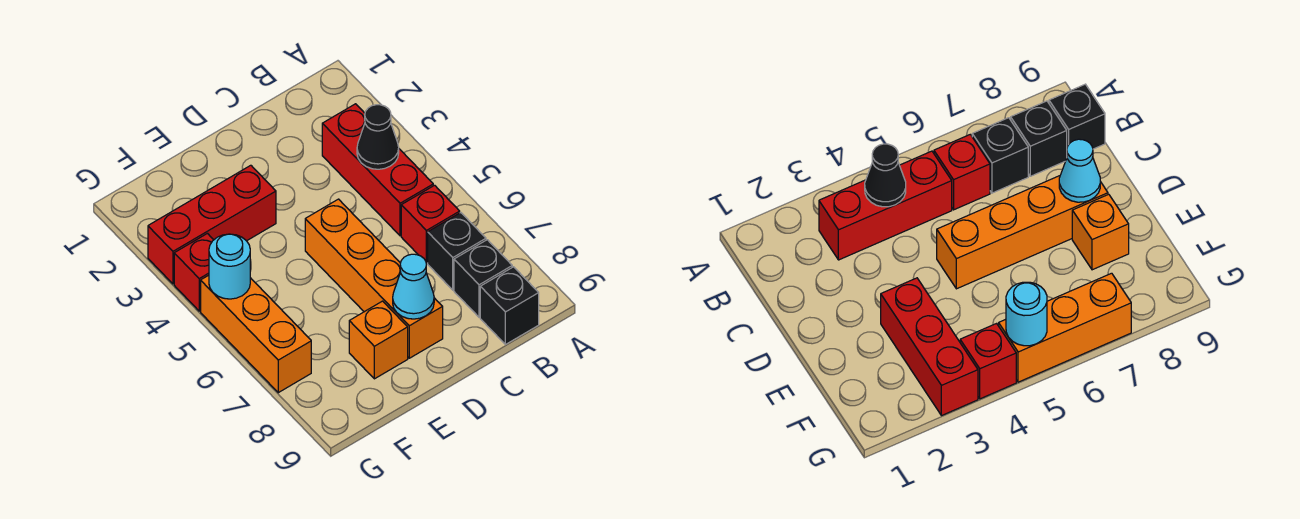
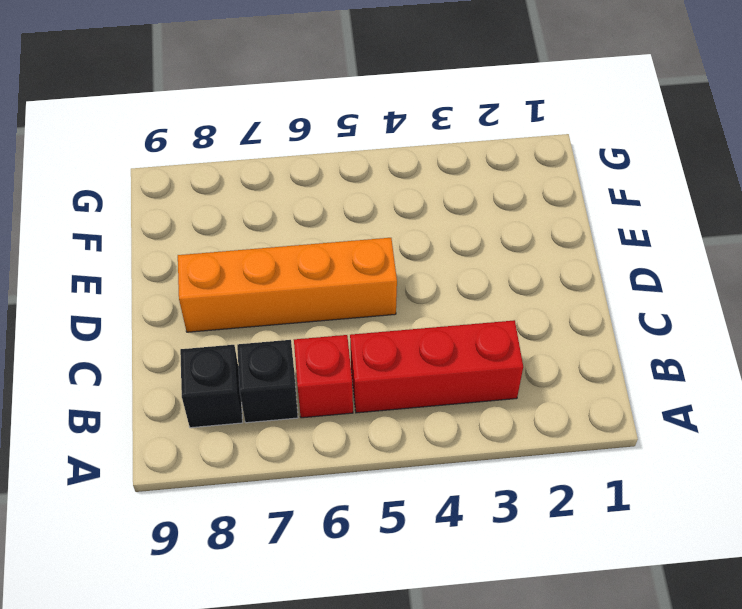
none -> black brick B9 level 1
none -> red brick E3:G3 level 1
none -> orange brick E8 level 1

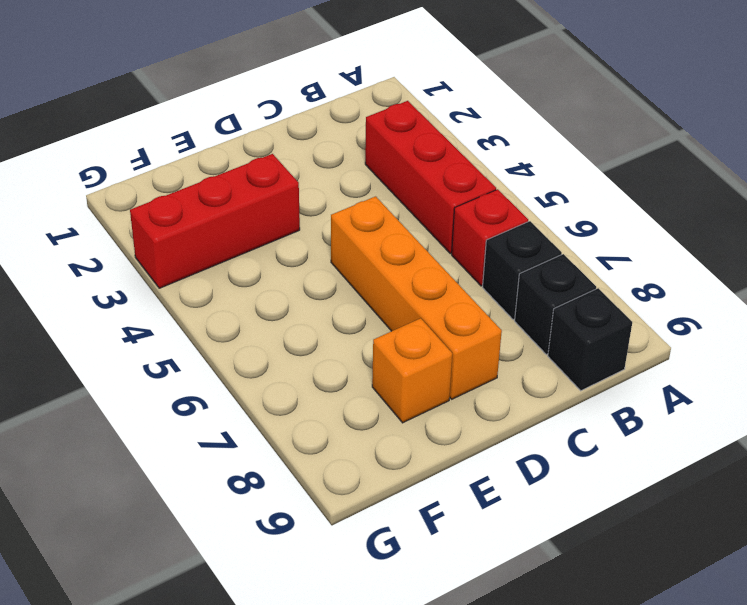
none -> red brick G4 level 1
none -> orange brick G5:G7 level 1
none -> black cone B4 level 2

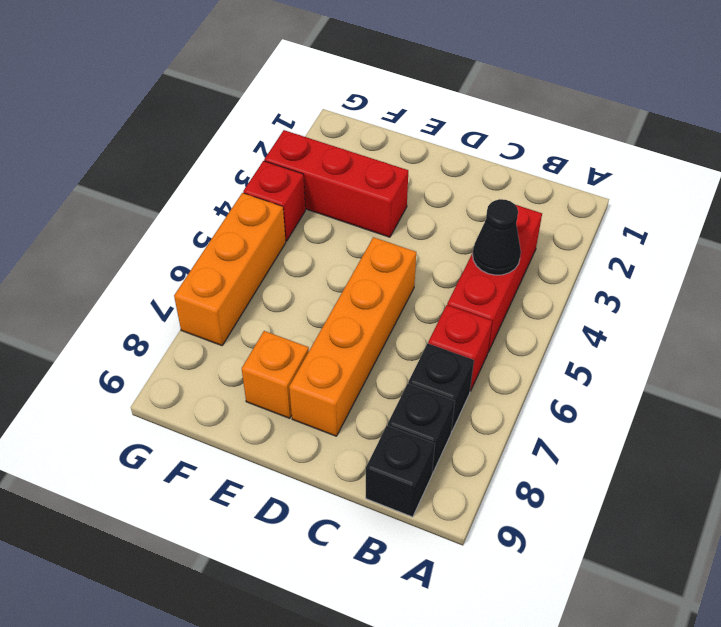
none -> cyan cone D8 level 2
none -> cyan round brick G5 level 2

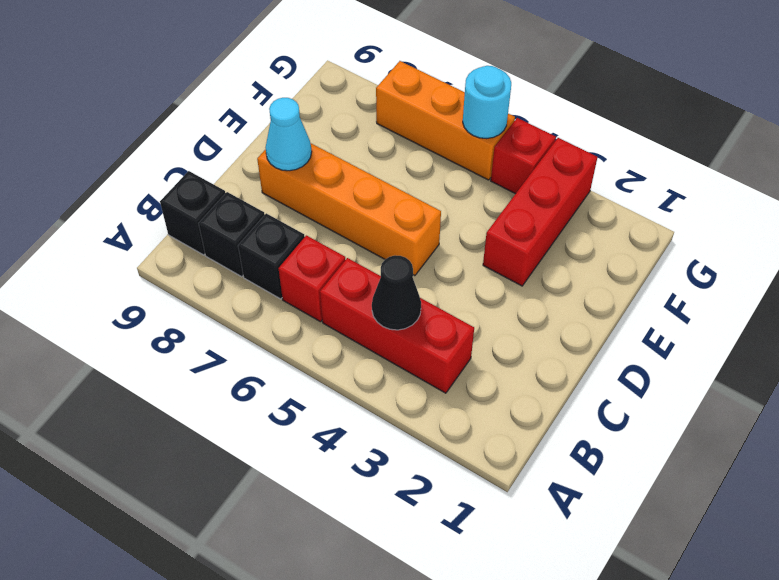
none -> orange brick E8 level 1

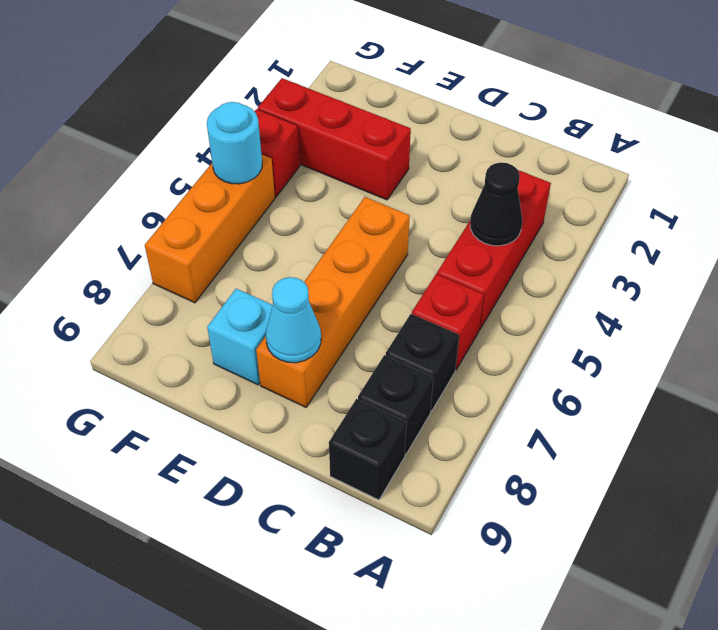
cyan brick E8 level 1 -> orange brick E8 level 1

